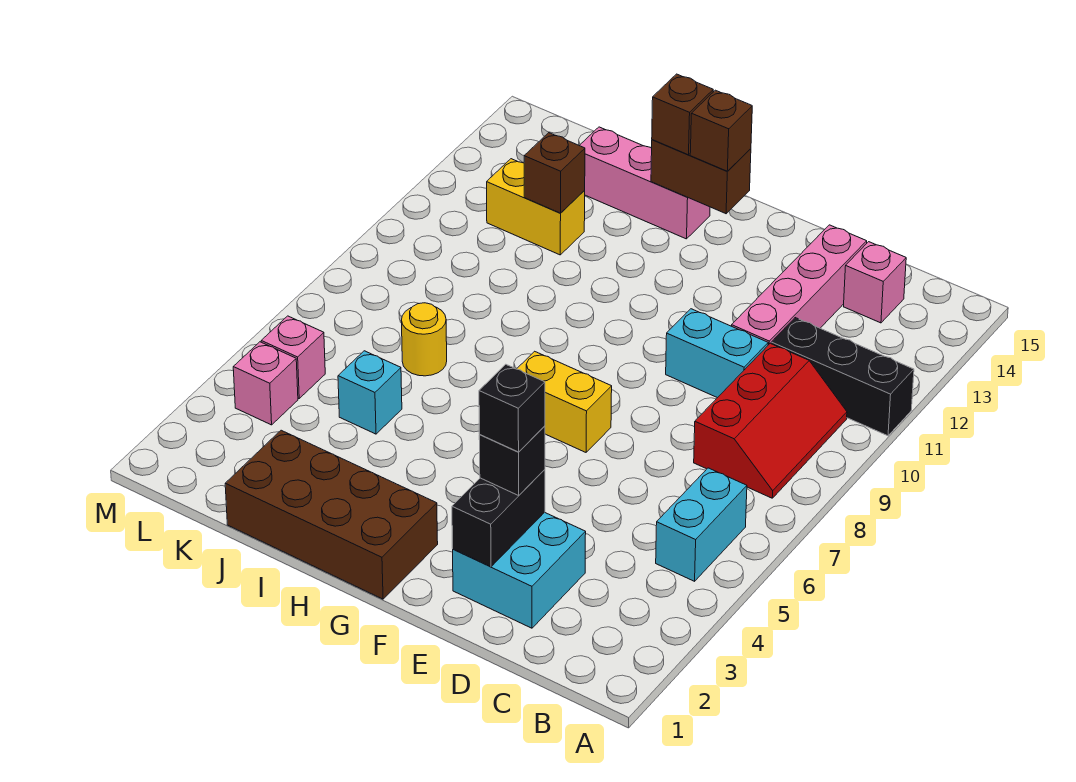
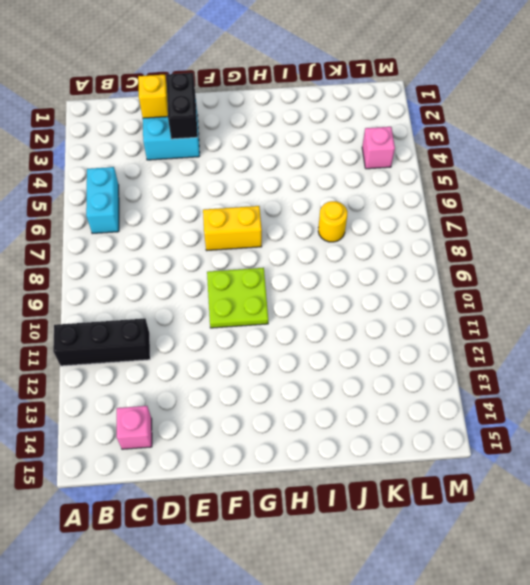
yellow brick D2 level 2 -> none
lime plate F9:G10 level 1 -> none
none -> red slope B8:C10 level 1 top C
none -> cyan brick D10:E10 level 1
none -> pink brick D11:D14 level 1

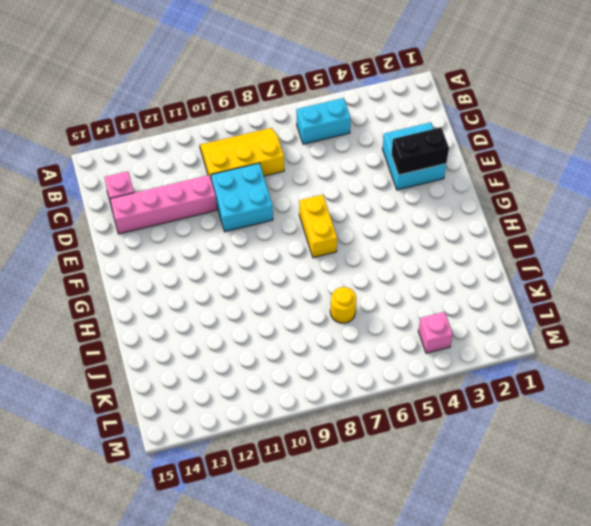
yellow slope B8:C10 level 1 top C -> red slope B8:C10 level 1 top C
cyan brick D9:E10 level 1 -> cyan brick D10:E10 level 1
none -> black brick A11:C11 level 1
none -> brown brick G1:J2 level 1
none -> pink brick H14:J14 level 1

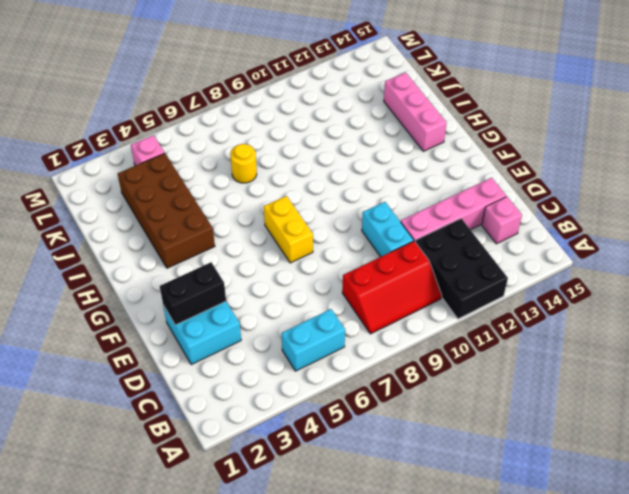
black brick A11:C12 level 1 -> black brick A11:C11 level 1
brown brick H3:K4 level 1 -> brown brick G1:J2 level 1
none -> cyan brick J5 level 1
none -> yellow brick J12:K12 level 1
none -> pink brick L5 level 1

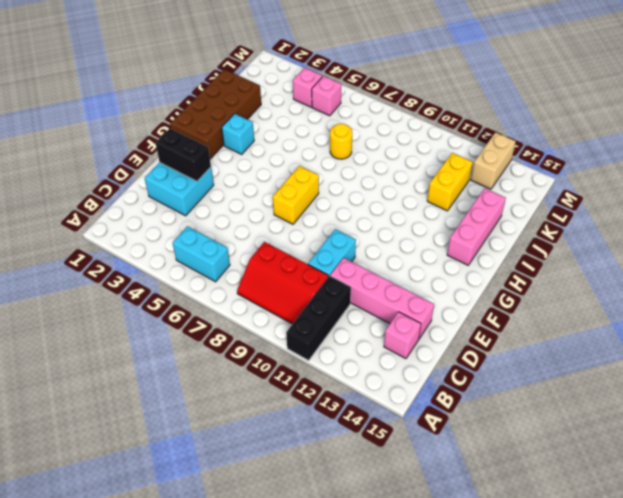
cyan brick H3 level 1 -> cyan brick J5 level 1
tan brick L13:M13 level 1 -> none
none -> brown brick G14:H14 level 2
none -> brown brick J12 level 2
none -> black brick E3 level 3

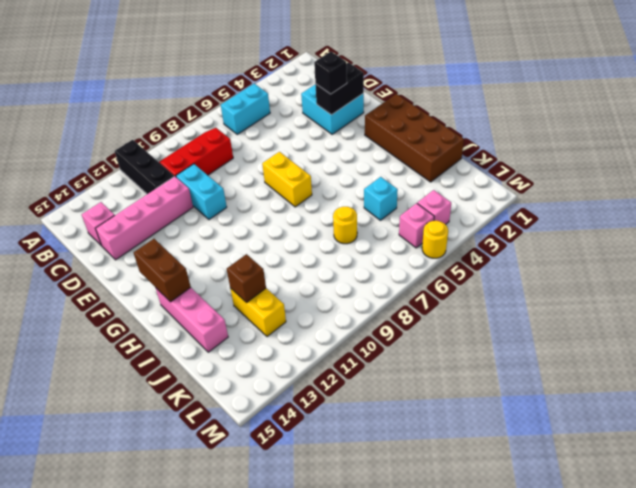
yellow round brick M5 level 1 -> none
none -> brown brick G14 level 3
none -> brown brick H14 level 3
none -> black brick E3 level 4

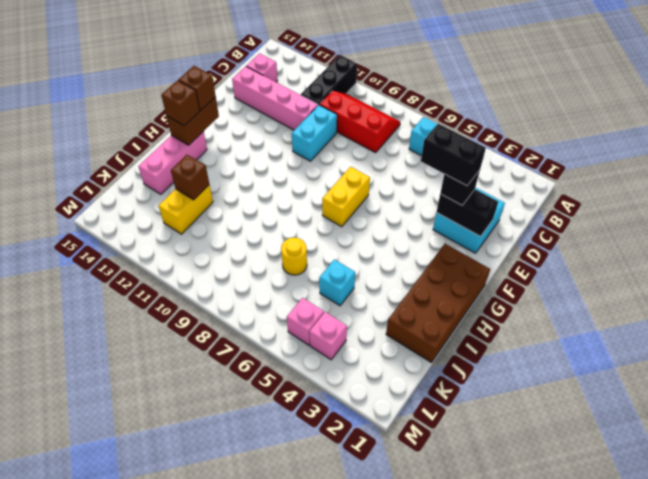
black brick E3:E4 level 4 -> black brick E3 level 4

